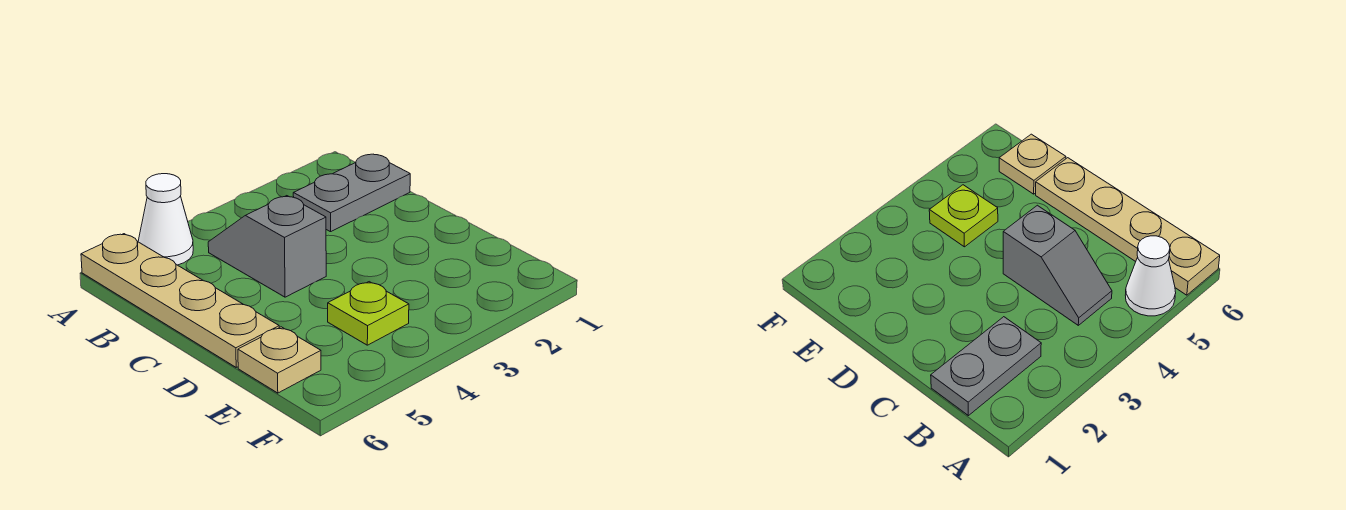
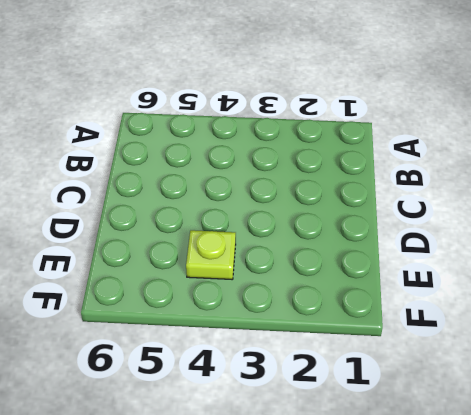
none -> white cone A5 level 1
none -> tan plate A6:D6 level 1

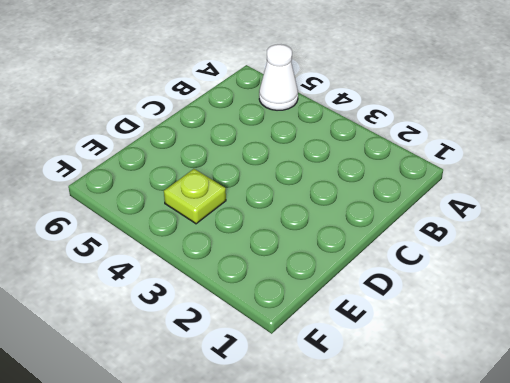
none -> tan plate A6:D6 level 1
none -> grey plate B1:B2 level 1

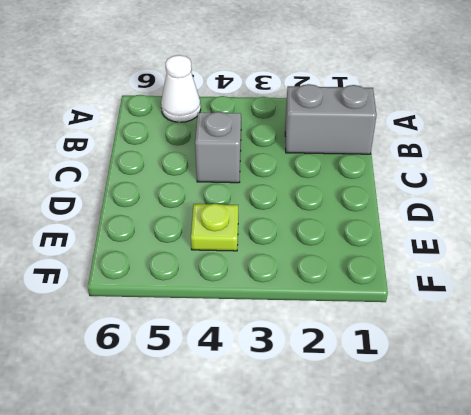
grey brick B1:B2 level 1 -> grey plate B1:B2 level 1
none -> tan plate A6:D6 level 1
none -> tan plate E6 level 1

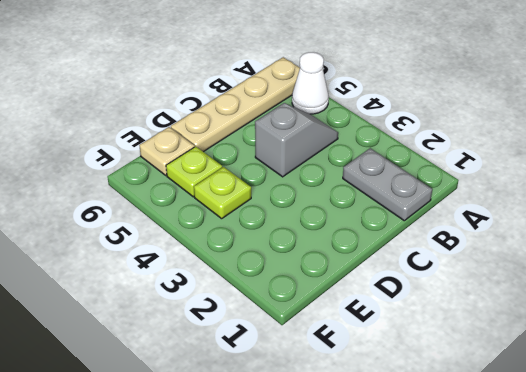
lime plate E5 level 1 -> none

